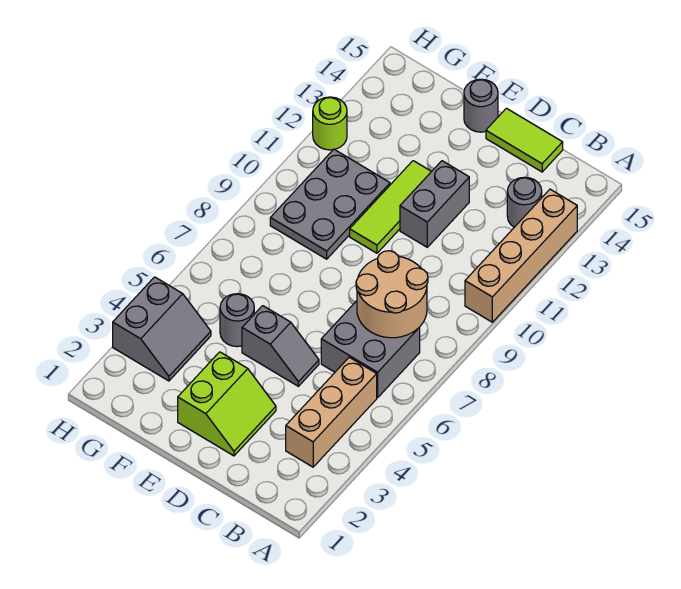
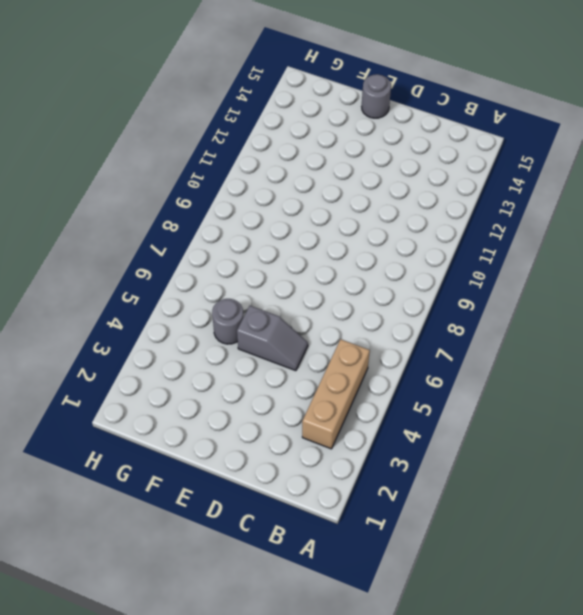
none -> tan brick A10:A13 level 1
none -> grey brick B6:C7 level 1
none -> grey round brick B13 level 1

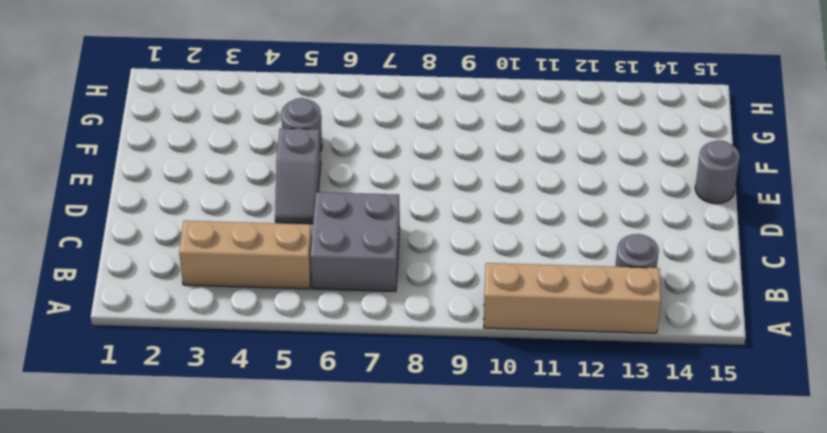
none -> lime tile C15:D15 level 1
none -> lime slope D2:E3 level 1 top E
none -> grey brick D11:D12 level 1

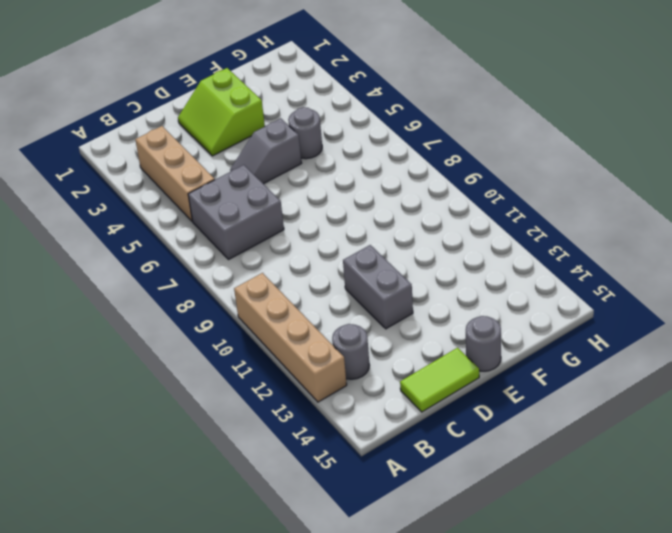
none -> lime tile E10:E12 level 1
none -> grey plate F9:G11 level 1
none -> grey slope G3:H4 level 1 top H

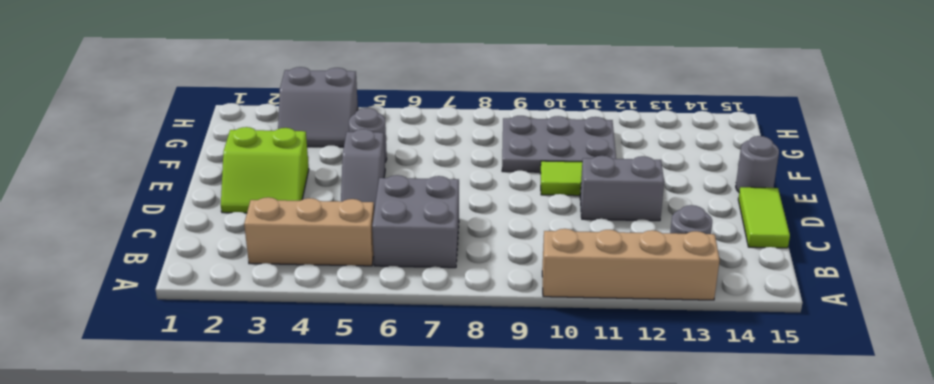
none -> lime round brick H12 level 1
none -> tan round brick B7:C8 level 2

